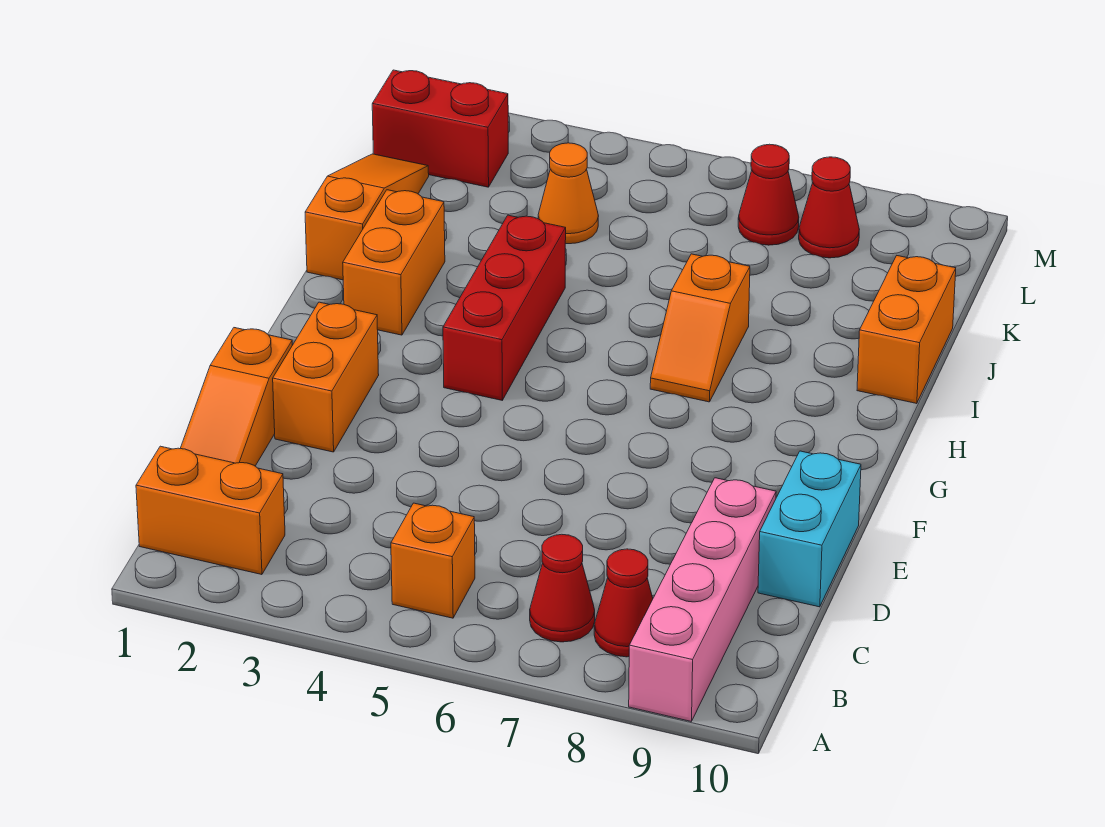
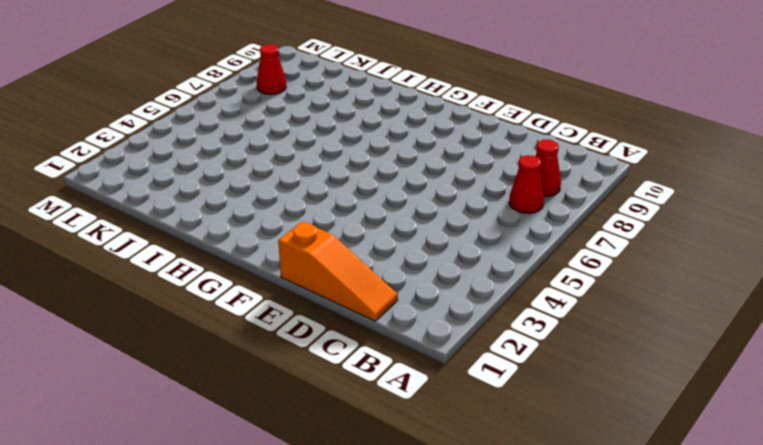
none -> pink brick A9:D9 level 1
none -> orange brick B1:B2 level 1
none -> orange brick B5 level 1

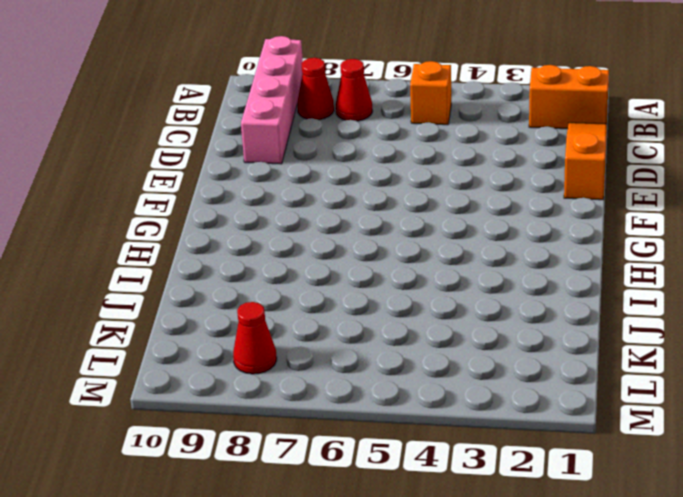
none -> cyan brick D10:E10 level 1
none -> orange brick E2:F2 level 1
none -> red brick G4:I4 level 1

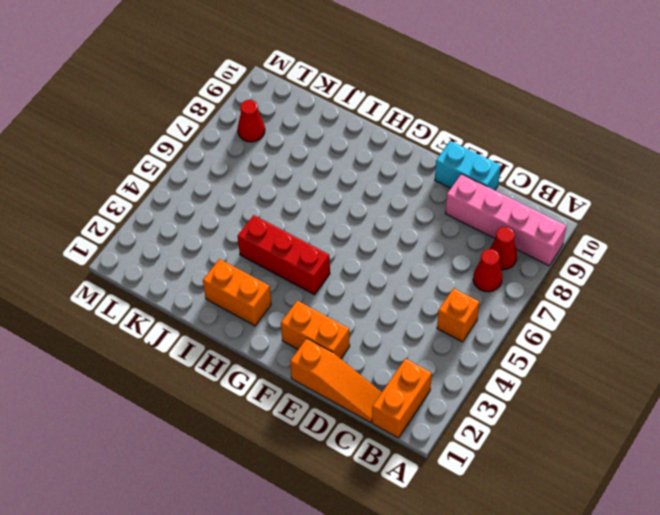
none -> orange slope H7:I7 level 1 top I
none -> orange slope I1:K1 level 1 top I
none -> orange brick I10:J10 level 1

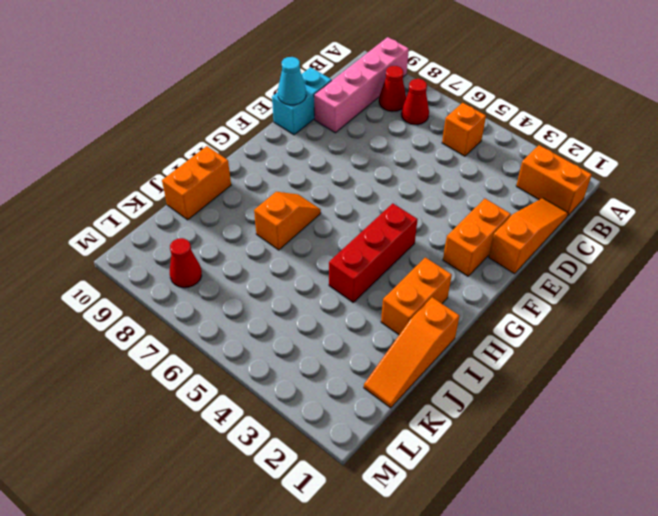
cyan cone E10 level 2 -> none
none -> orange cone K4 level 1
none -> red brick L1:L2 level 1
none -> red cone L7 level 1

